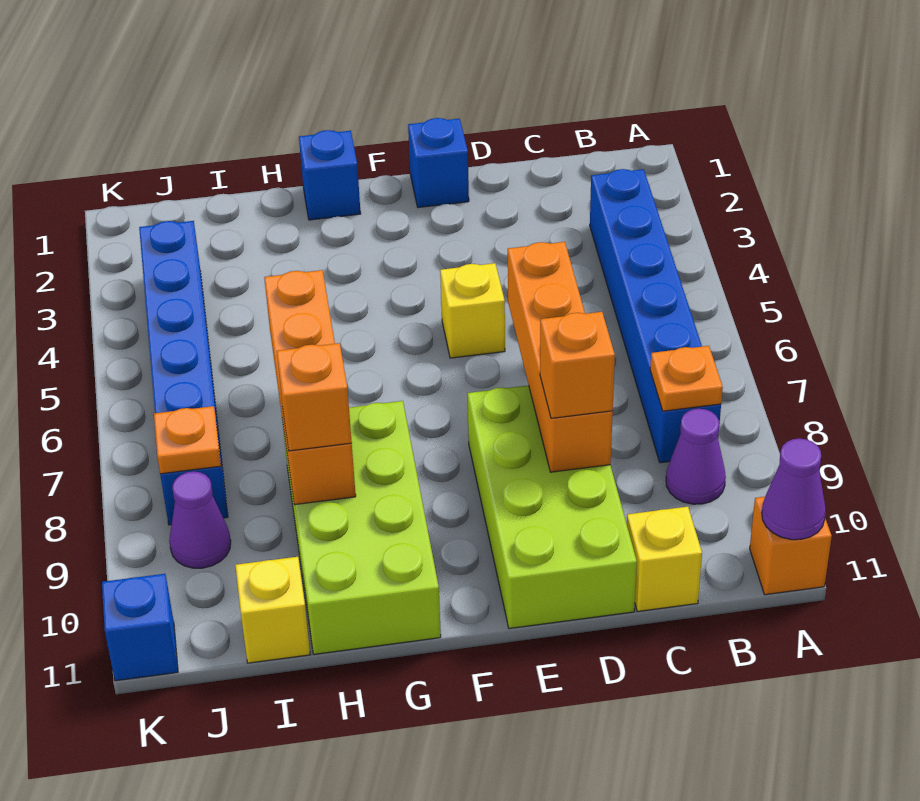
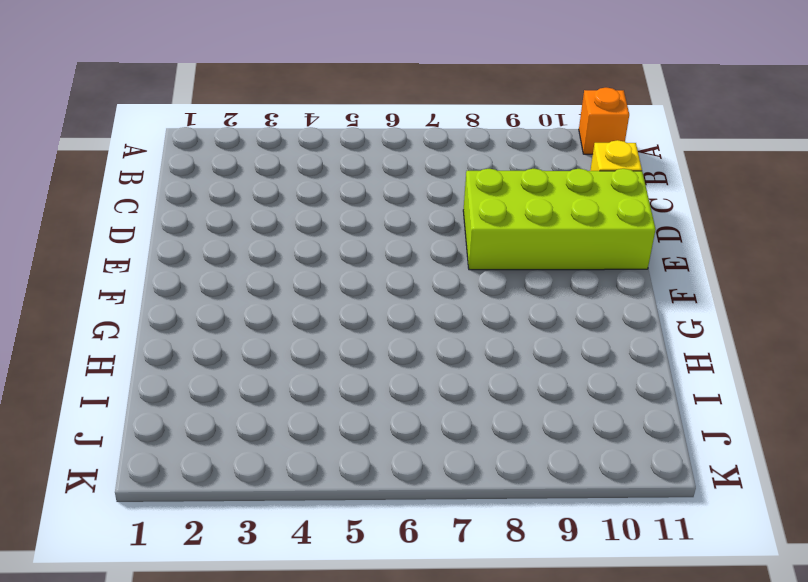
none -> blue brick B3:B8 level 1
none -> purple cone B9 level 1
none -> blue brick E1 level 1

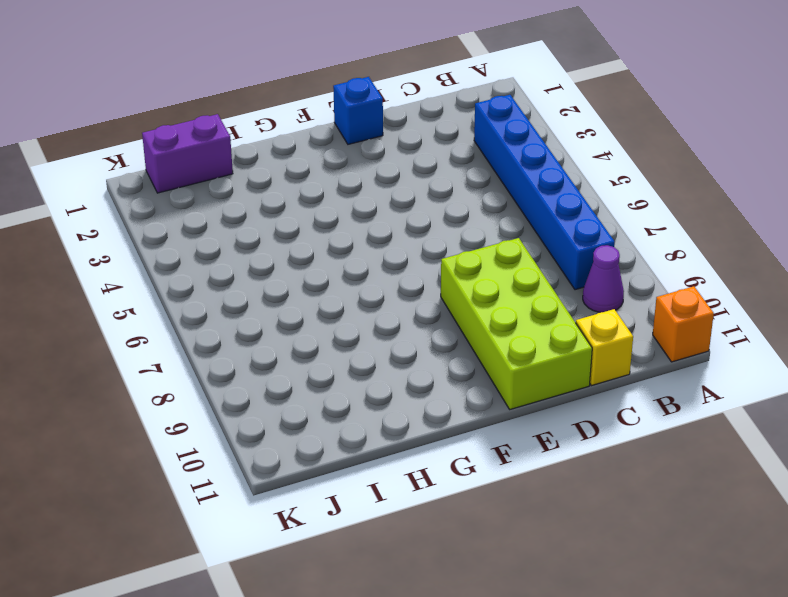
purple brick I1:J1 level 1 -> none
none -> yellow brick E5 level 1
none -> blue brick G1 level 1
none -> lime brick G8:H11 level 1

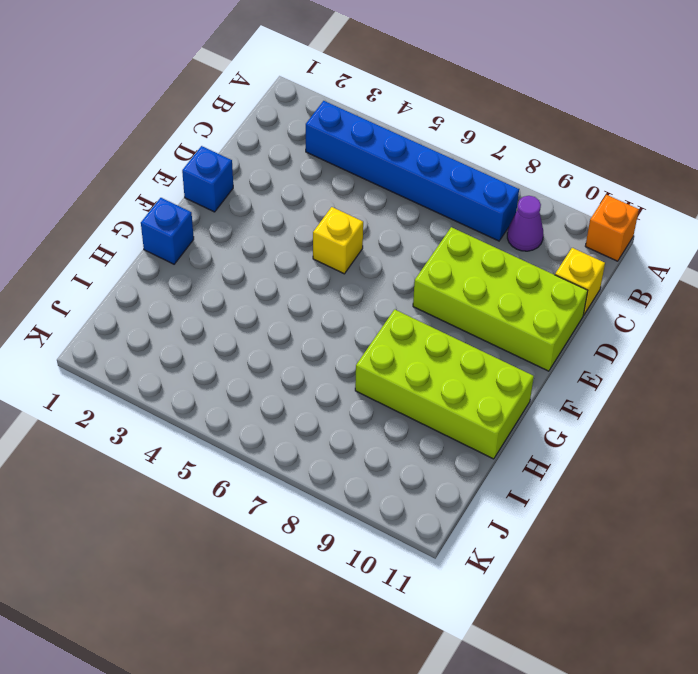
none -> yellow brick I11 level 1
none -> blue brick J3:J8 level 1
none -> purple cone J9 level 1

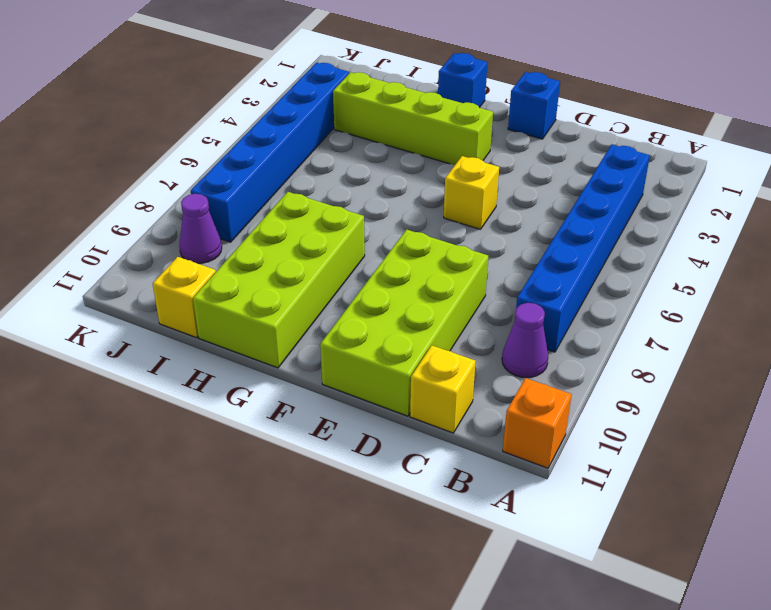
lime brick F3:I3 level 1 -> none
none -> blue brick K11 level 1
none -> purple cone A11 level 2
none -> orange plate B8 level 2

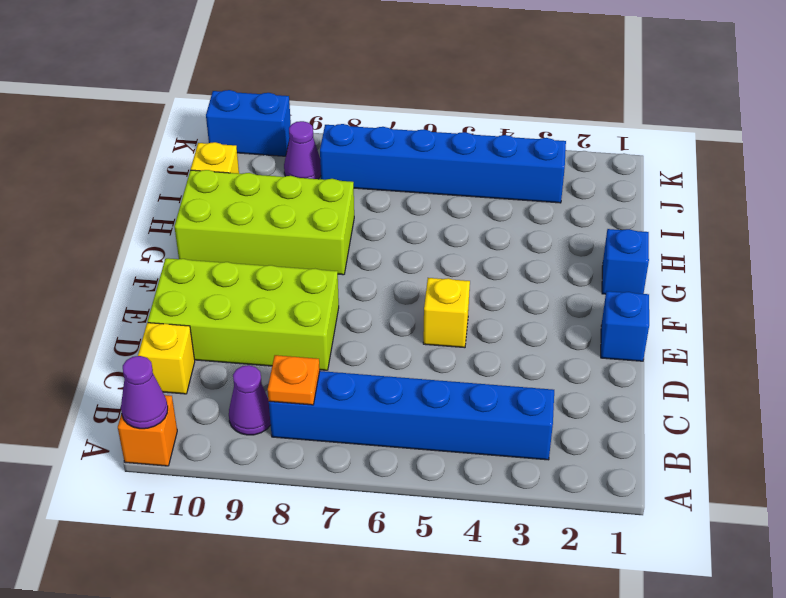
blue brick K10:K11 level 1 -> blue brick K11 level 1
none -> orange brick D6:D9 level 2
none -> orange brick H6:H9 level 2
none -> orange plate J8 level 2

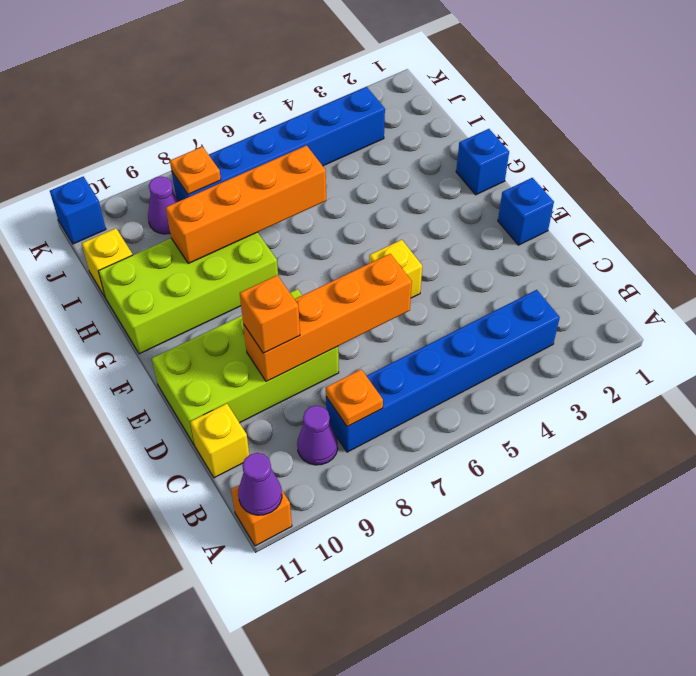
none -> orange brick H9 level 3

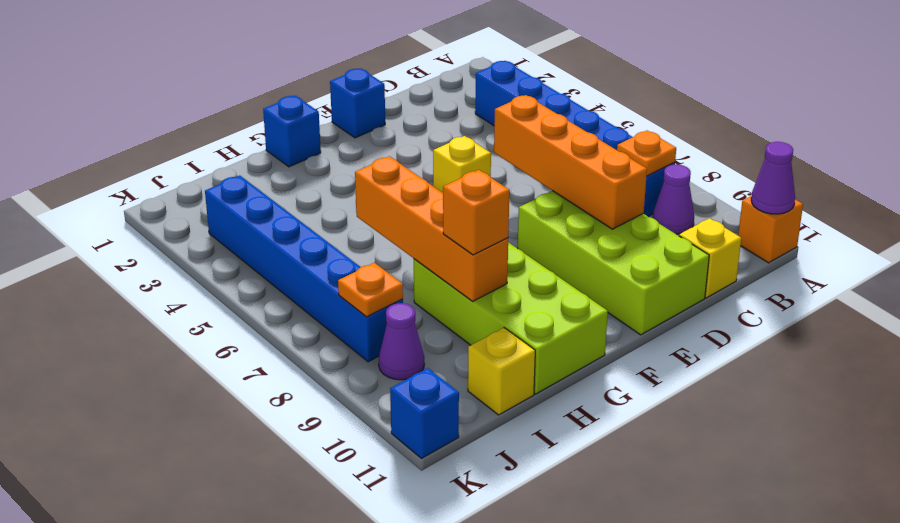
none -> orange brick D9 level 3

